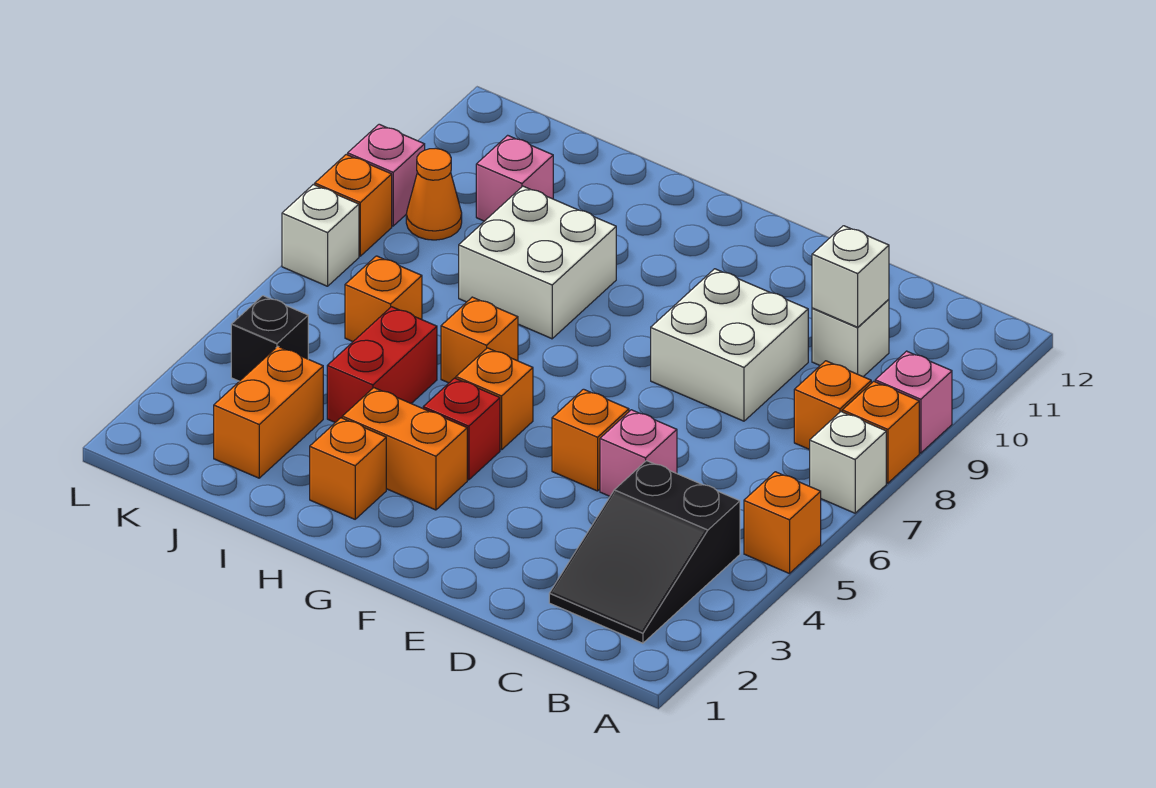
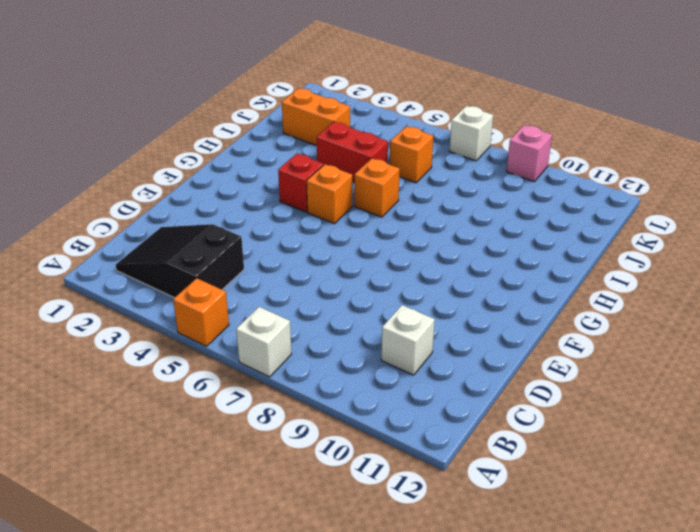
none -> orange brick A8 level 1
none -> pink brick A9 level 1
none -> orange brick B8 level 1

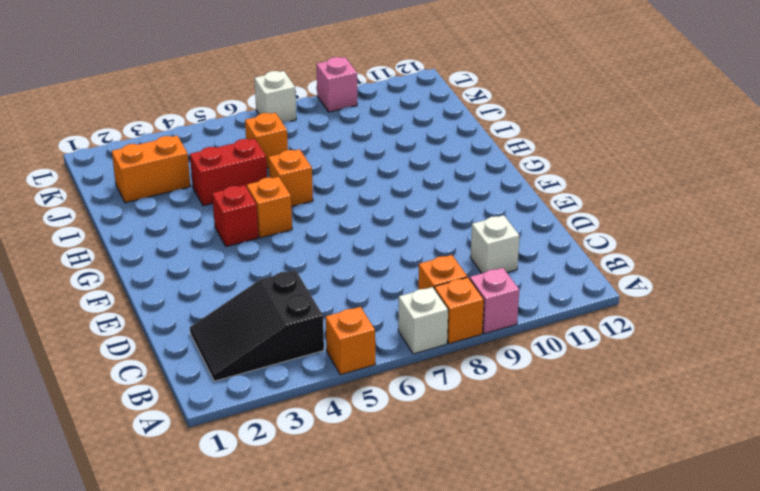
none -> pink brick D5 level 1
none -> white brick D8:E9 level 1
none -> orange brick E5 level 1

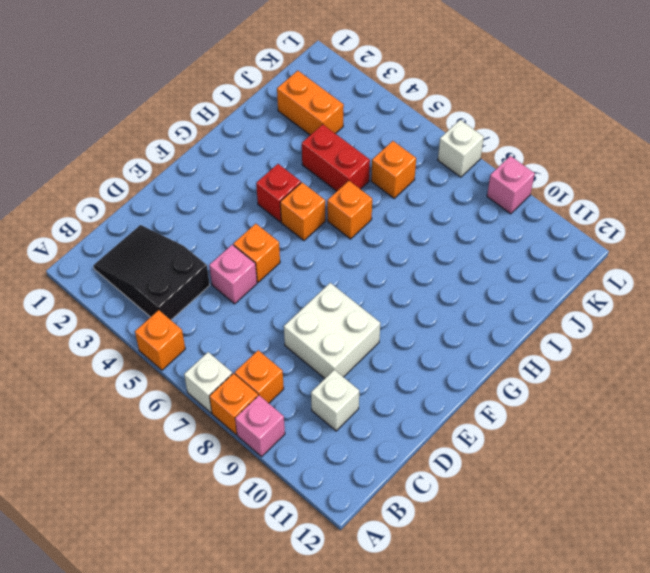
none -> orange brick G3:H3 level 1
none -> orange brick H2 level 1
none -> white brick H8:I9 level 1

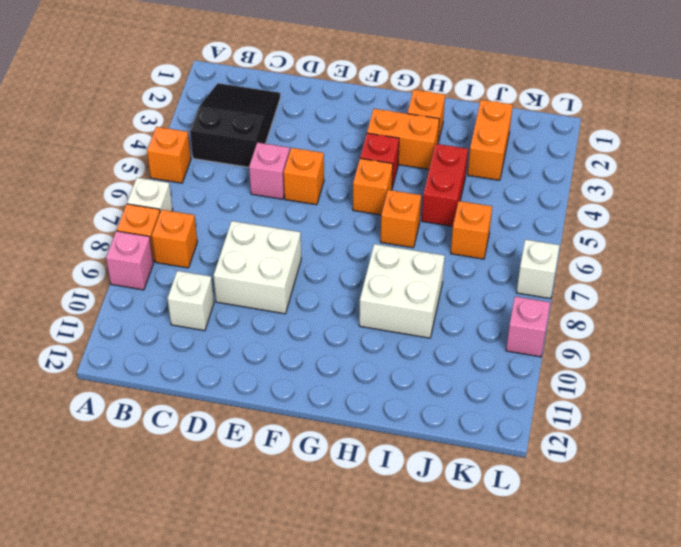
none -> pink brick J10 level 1
none -> black brick K4 level 1
none -> orange cone K9 level 1

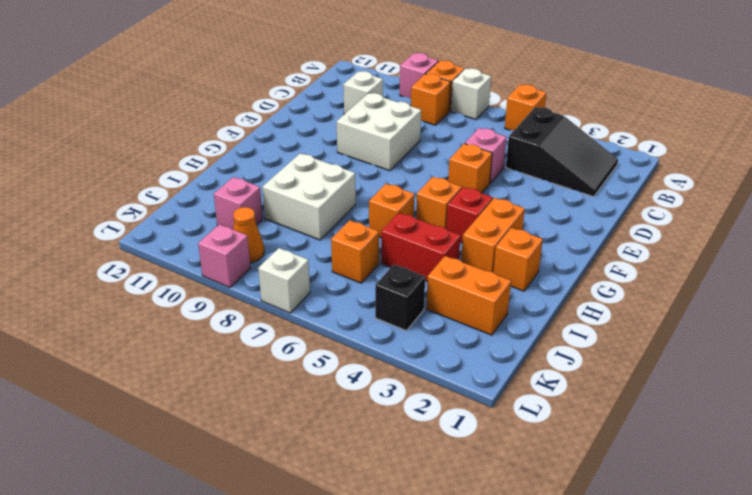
none -> orange brick L8 level 1
none -> white brick C10 level 2

